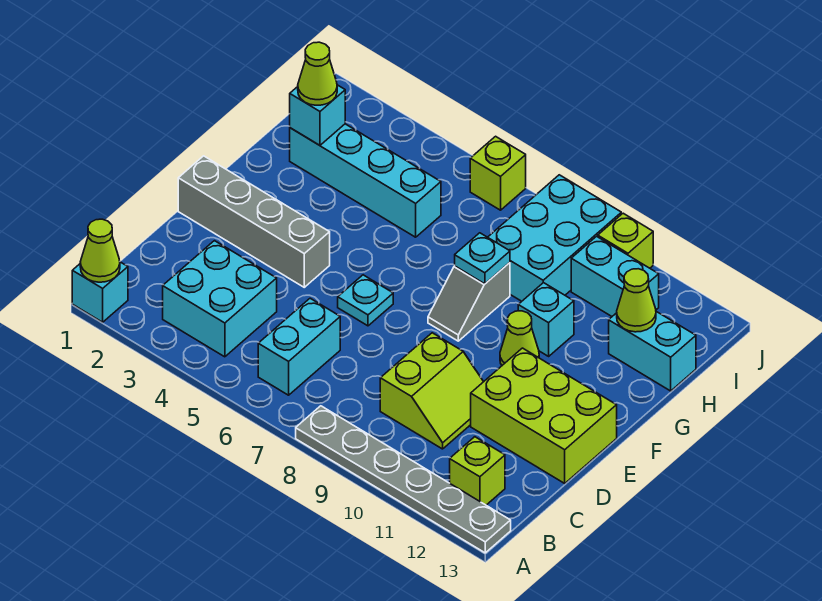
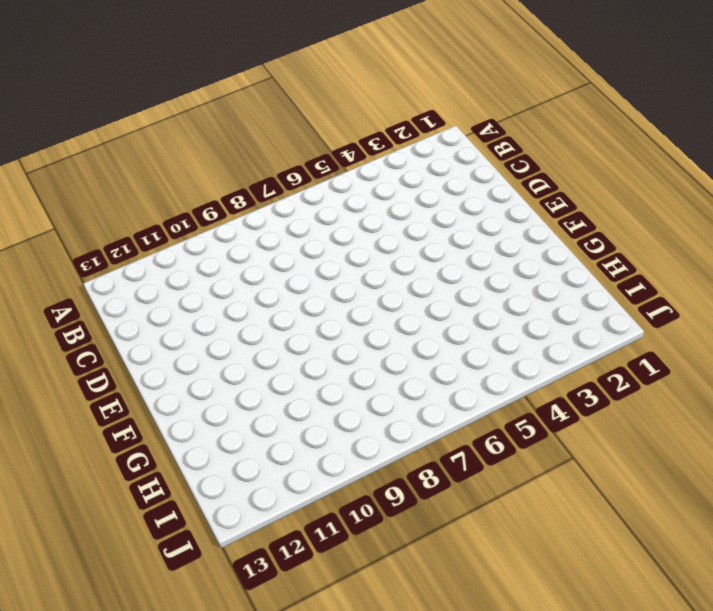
none -> cyan brick A1 level 1
none -> grey plate A8:A13 level 1
none -> cyan brick B3:C4 level 1

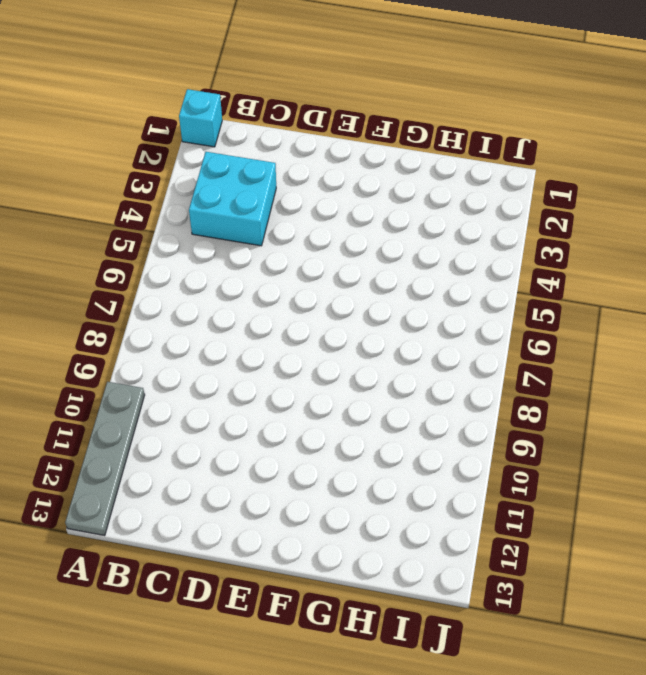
grey plate A10:A13 level 1 -> grey plate A8:A13 level 1
none -> cyan brick B6:C6 level 1
none -> lime brick B12 level 1
none -> lime slope C9:D10 level 1 top 9

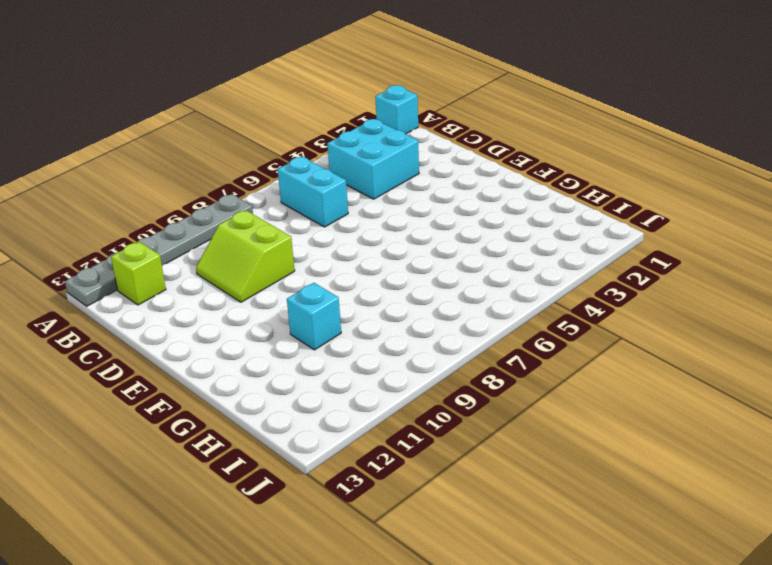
none -> lime brick D11:E13 level 1
none -> grey brick E1:E4 level 1
none -> cyan plate E6 level 1

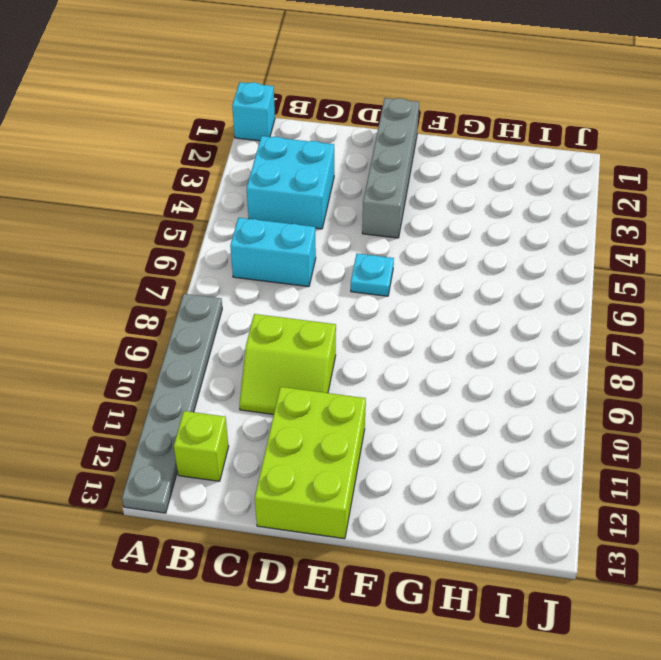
none -> grey slope F8:G8 level 1 top G
none -> lime cone F10 level 1
none -> cyan brick G10 level 1

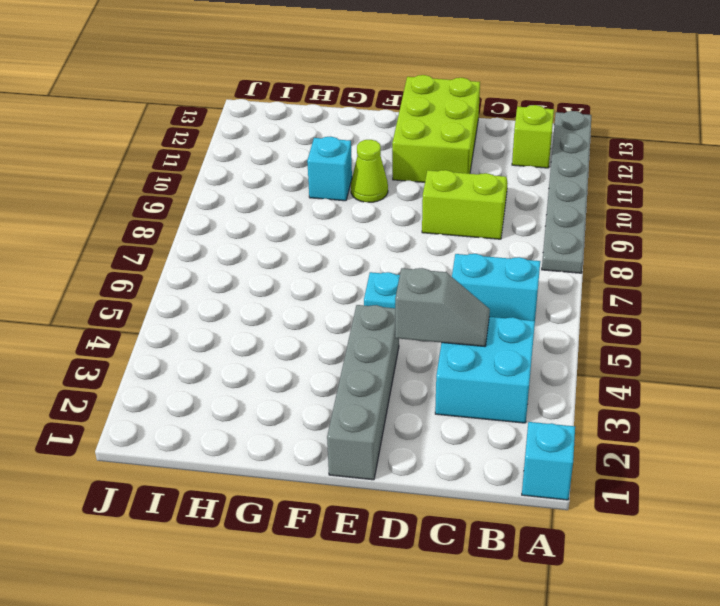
grey slope C4:D4 level 2 top D -> grey slope F8:G8 level 1 top G
none -> cyan brick H2:H5 level 1
none -> cyan brick H8:J9 level 1
none -> cyan brick H12:H13 level 1

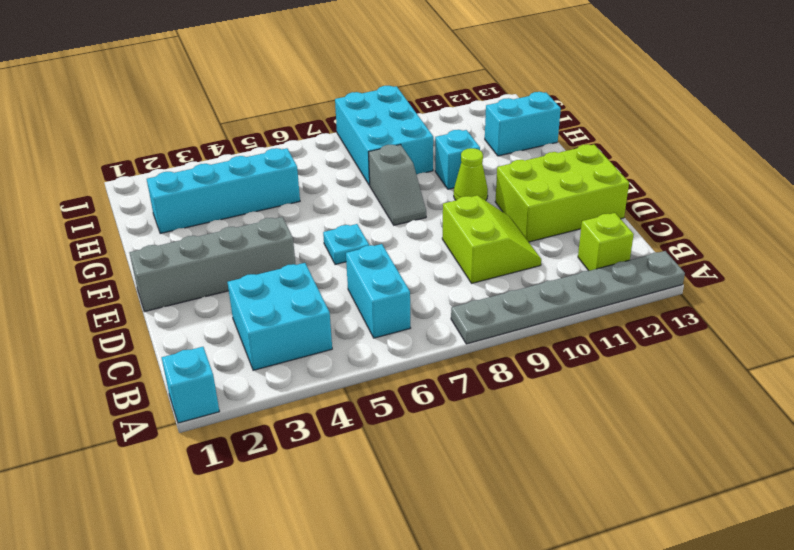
none -> cyan brick I10:I11 level 1
none -> lime brick J6 level 1
none -> lime brick J10 level 1

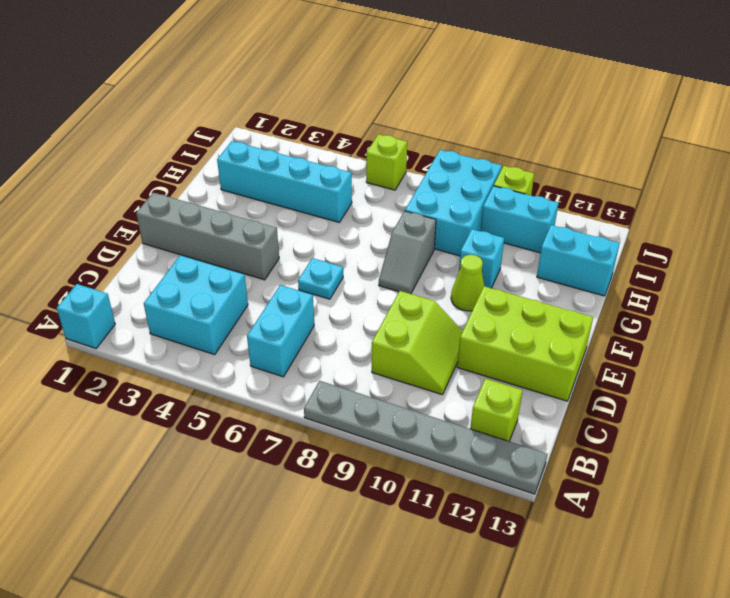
none -> lime cone A1 level 2
none -> cyan plate G8 level 2
none -> cyan brick H2 level 2

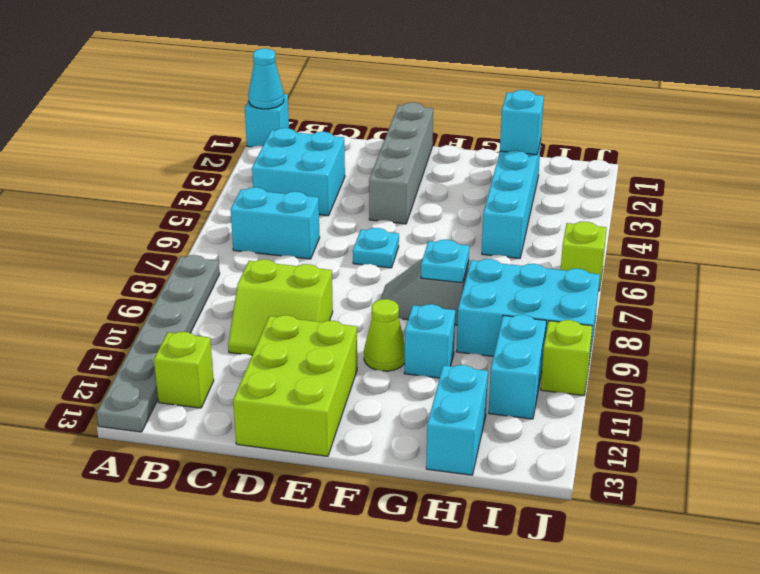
cyan cone A1 level 2 -> lime cone A1 level 2
none -> lime cone H12 level 2
none -> lime cone H2 level 3

